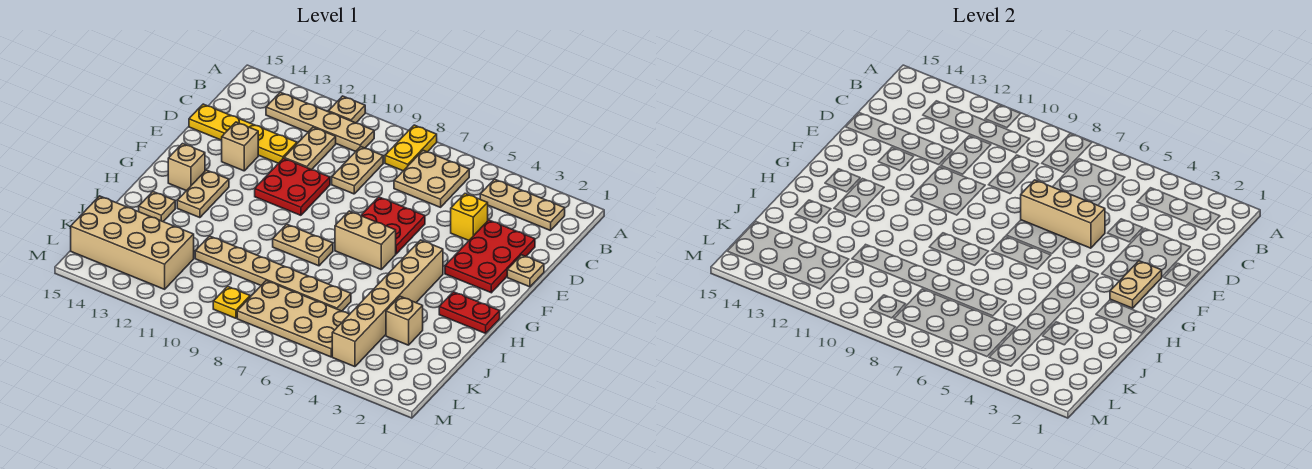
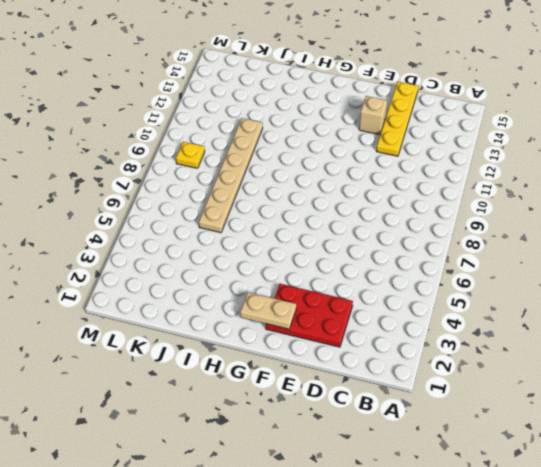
none -> yellow plate A8:B8 level 1
none -> tan plate A11 level 1
none -> tan plate B2:B4 level 1

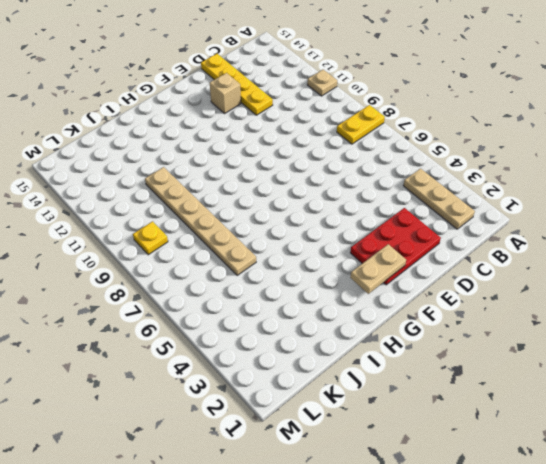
none -> tan plate B6:C7 level 1
none -> tan plate B10:B13 level 1
none -> tan plate C9:D9 level 1

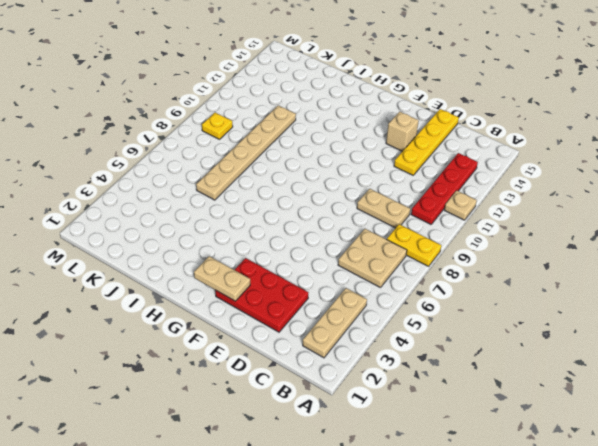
red plate B10:B13 level 1 -> tan plate B10:B13 level 1
none -> tan plate C11:D11 level 1
none -> yellow brick D4 level 1
none -> tan plate E1 level 1

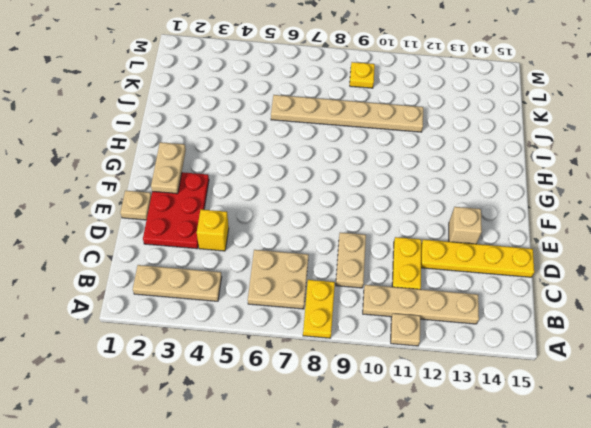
yellow plate C11:D11 level 1 -> tan plate C11:D11 level 1
none -> red plate E6:F7 level 1
none -> red plate E10:F11 level 1
none -> tan brick G4:L4 level 1

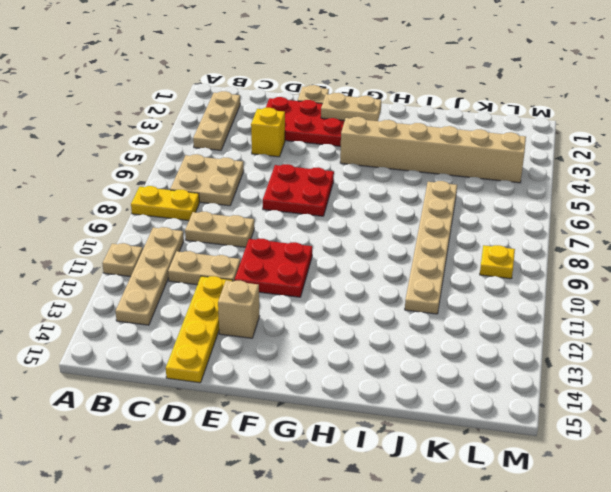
none -> tan brick G6:G7 level 1
none -> tan plate G13:H13 level 1
none -> tan brick G14 level 1

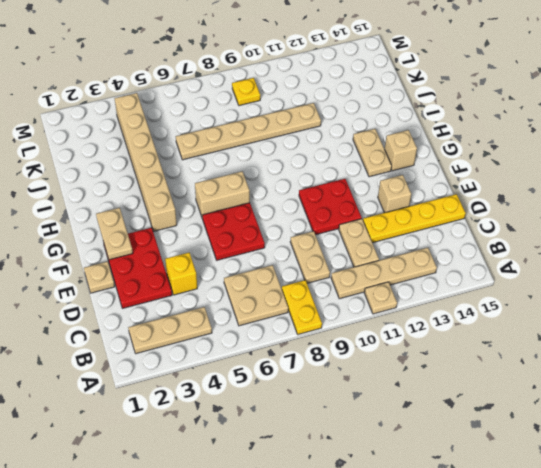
none -> red plate H1:H2 level 1
none -> tan plate H8:H9 level 1
none -> tan plate I14 level 1

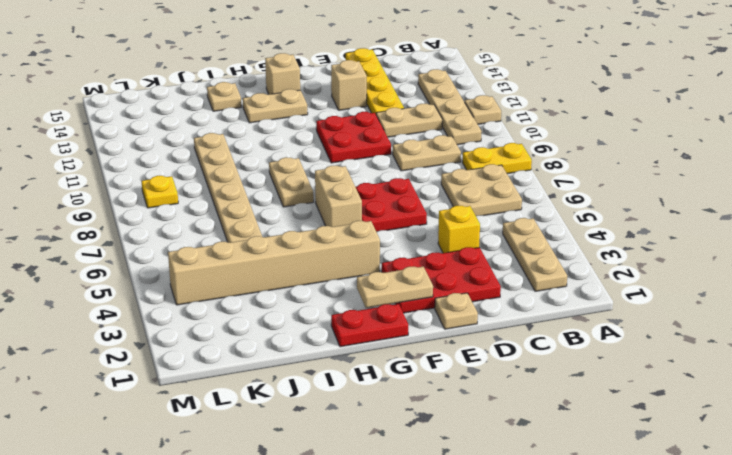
red plate G1:H1 level 1 -> red plate H1:H2 level 1
none -> tan brick J3 level 1
none -> tan plate K5:L8 level 1
none -> tan brick K12:L15 level 1

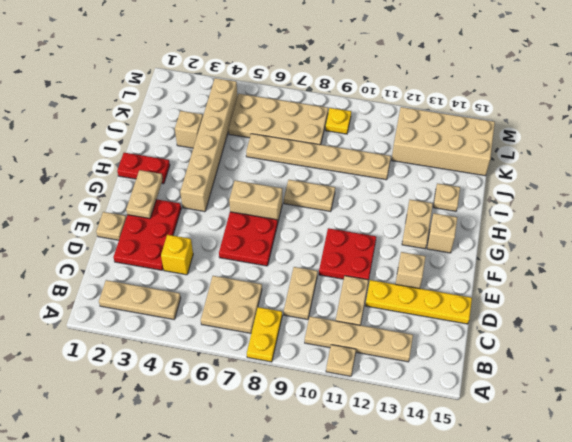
none -> tan brick E5:E7 level 2

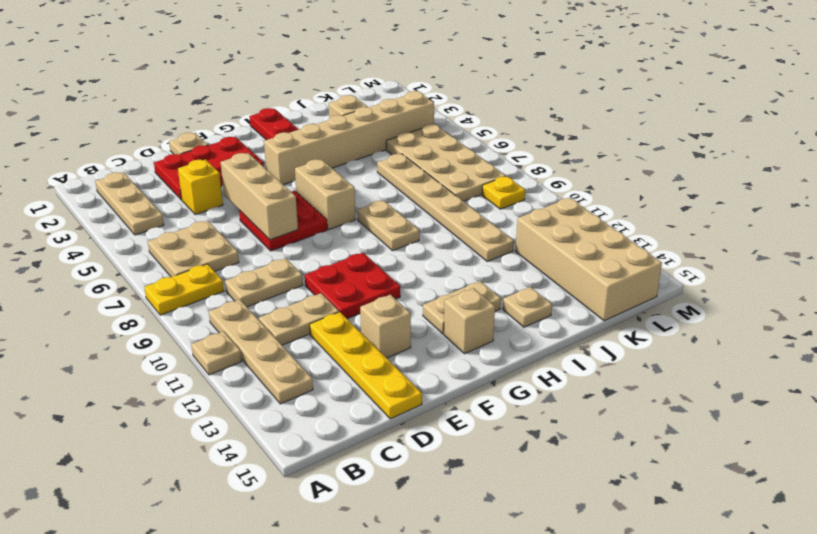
none -> tan plate F2:G2 level 2

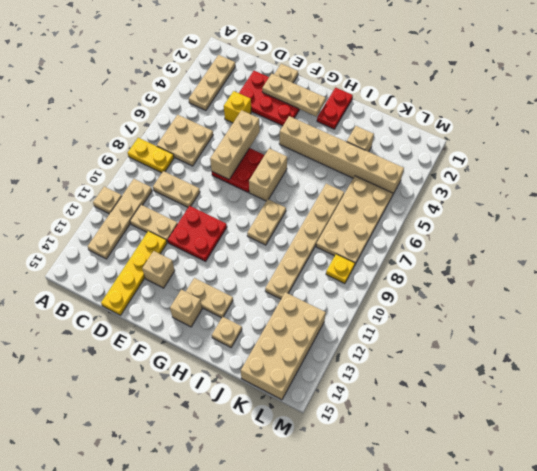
tan plate E2:G2 level 2 -> tan plate F2:G2 level 2

